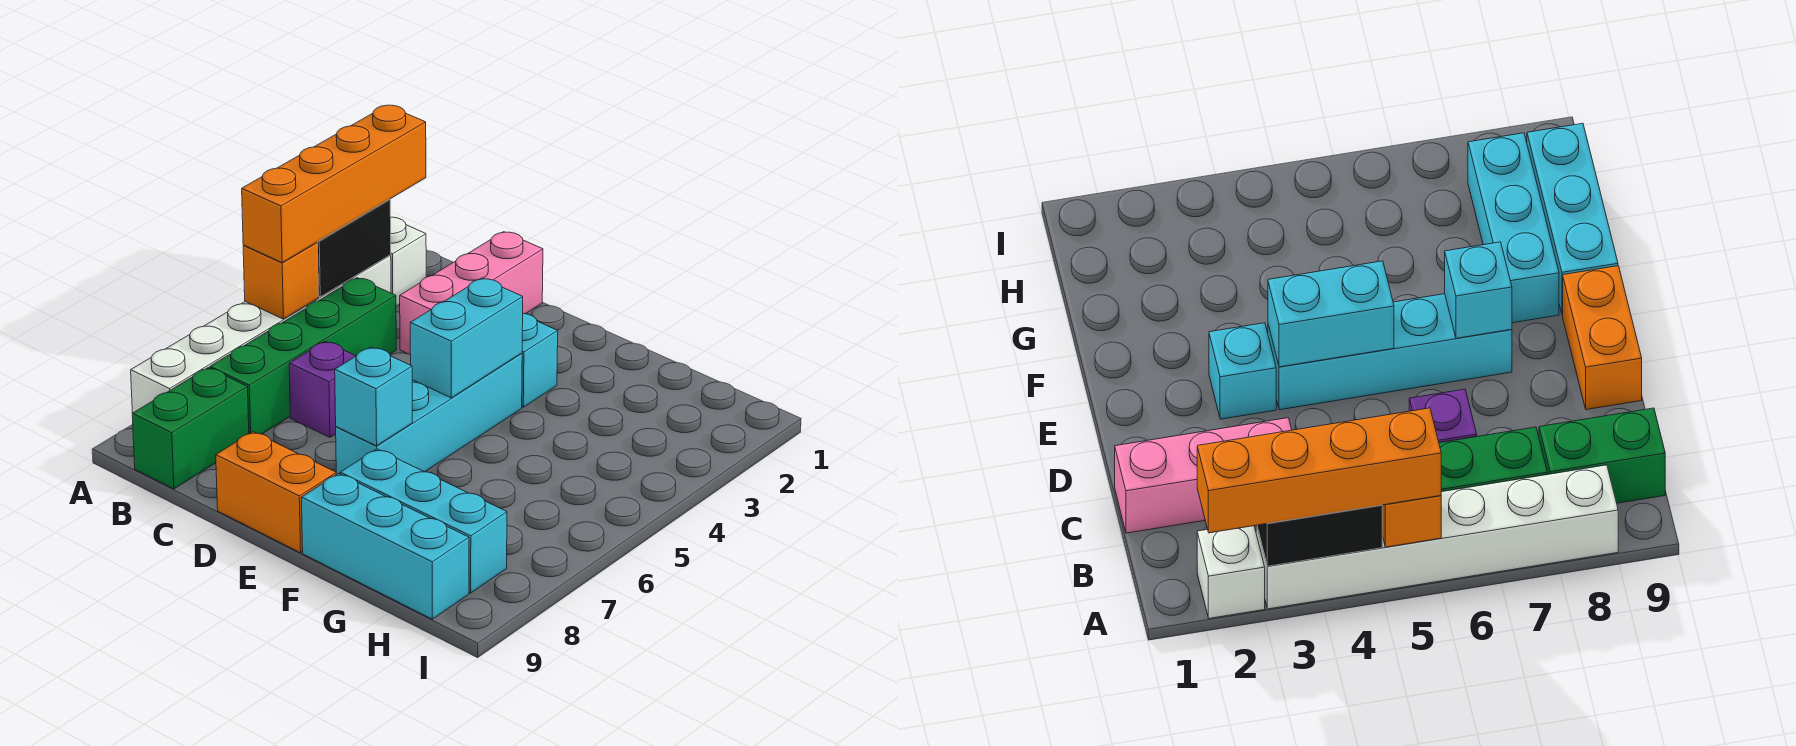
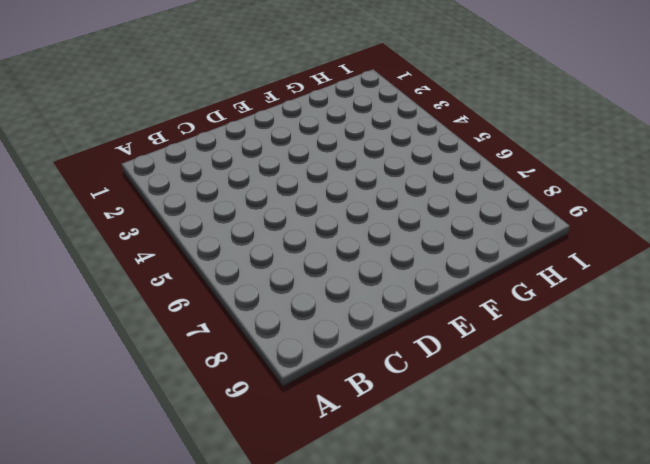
none -> white brick A2 level 1
none -> white brick A3:A8 level 1
none -> green brick B4:B7 level 1

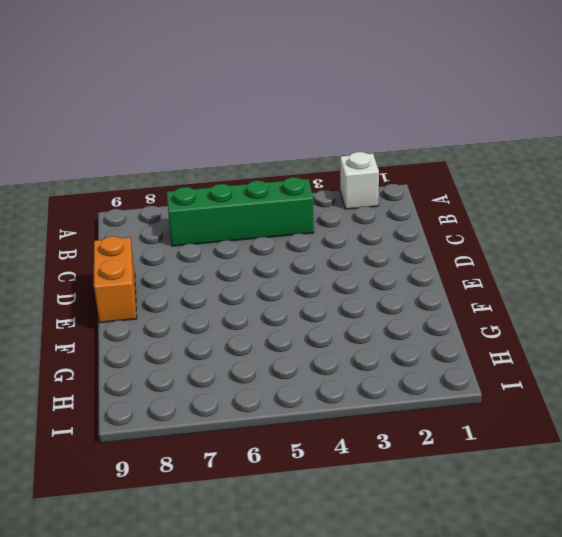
none -> white brick A3:A8 level 1
none -> green brick B8:B9 level 1
none -> pink brick C1:C3 level 1

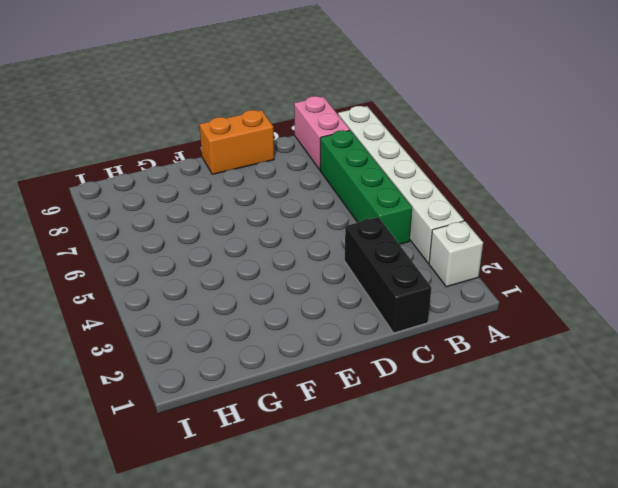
pink brick B8:B9 level 1 -> green brick B8:B9 level 1
black brick C1:C3 level 1 -> pink brick C1:C3 level 1
none -> purple brick C6 level 1
none -> cyan brick E3 level 1
none -> cyan brick E4:E7 level 1

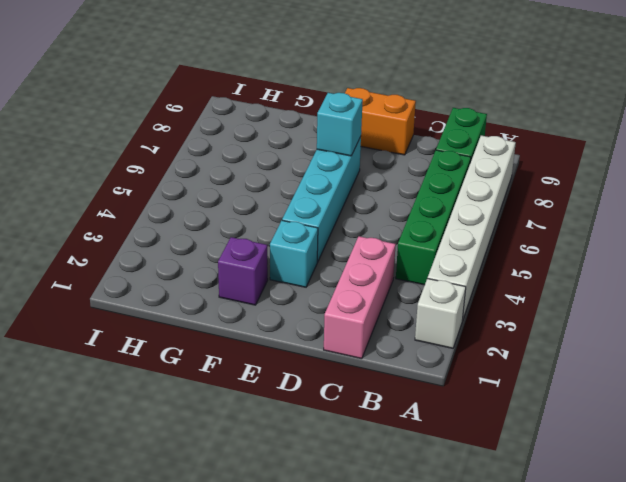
purple brick F2 level 1 -> purple brick C6 level 1
none -> cyan brick F8:H8 level 1
none -> cyan brick F9:H9 level 1
none -> black brick A3:A4 level 2

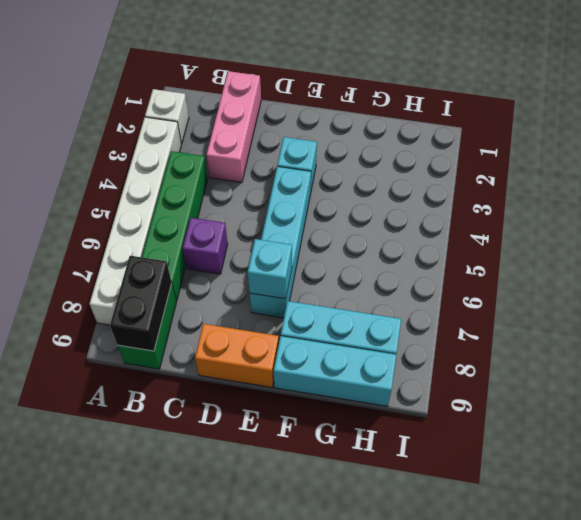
black brick B8:B9 level 2 -> black brick A3:A4 level 2
none -> orange brick A5 level 2
none -> cyan brick E4:E5 level 2
none -> orange brick A2:A5 level 3

